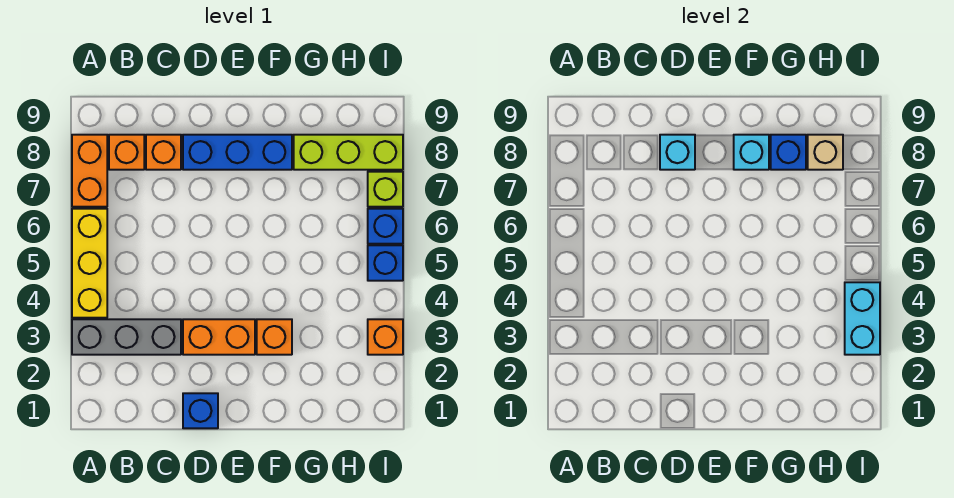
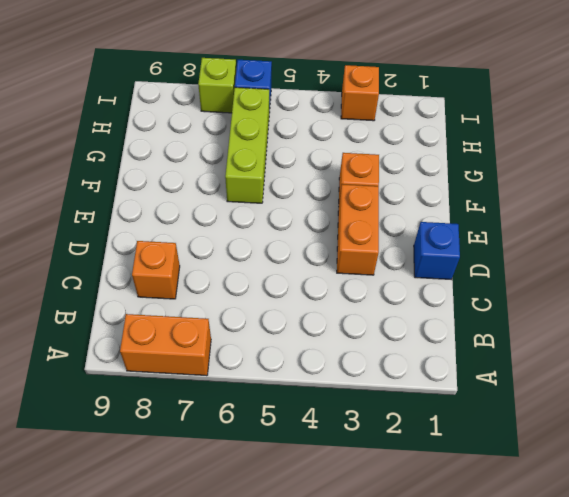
lime brick F6:H6 level 1 -> lime brick G8:I8 level 1
none -> grey brick A3:C3 level 1
none -> yellow brick A4:A6 level 1
none -> orange brick B8 level 1

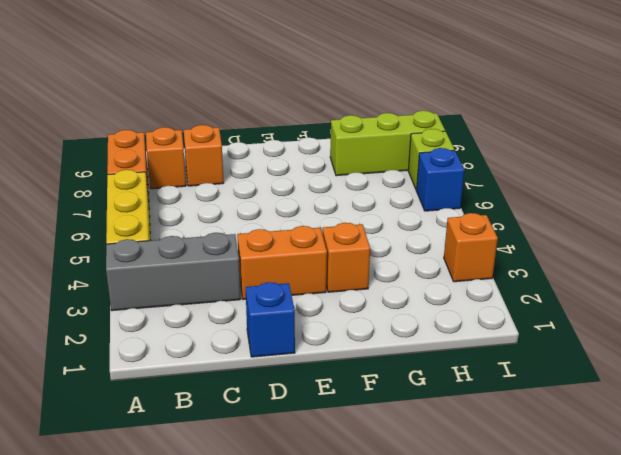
none -> blue brick D8:F8 level 1
none -> blue brick I5 level 1
none -> cyan brick D8 level 2

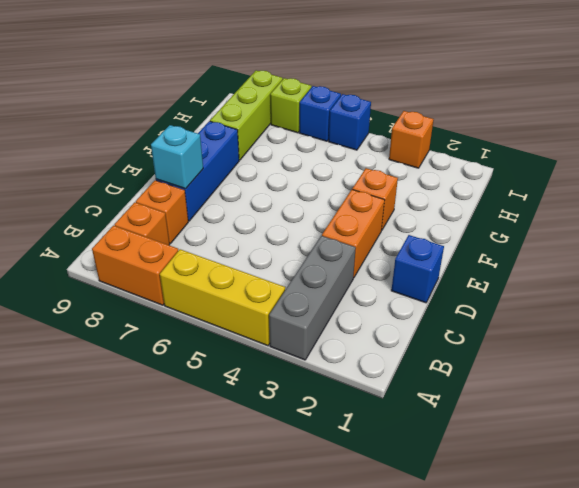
none -> cyan brick F8 level 2
none -> blue brick G8 level 2
none -> tan brick H8 level 2

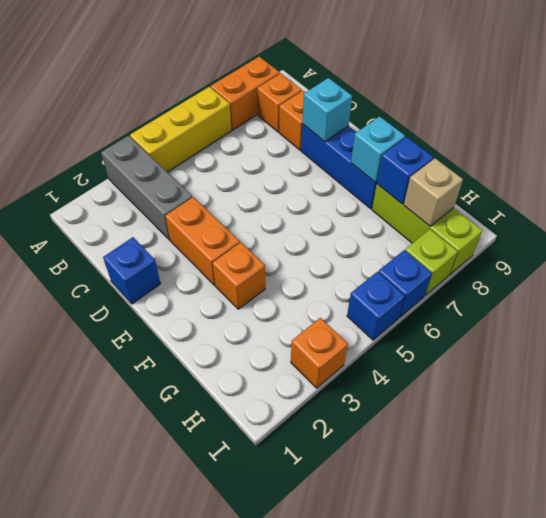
none -> cyan brick I3:I4 level 2

